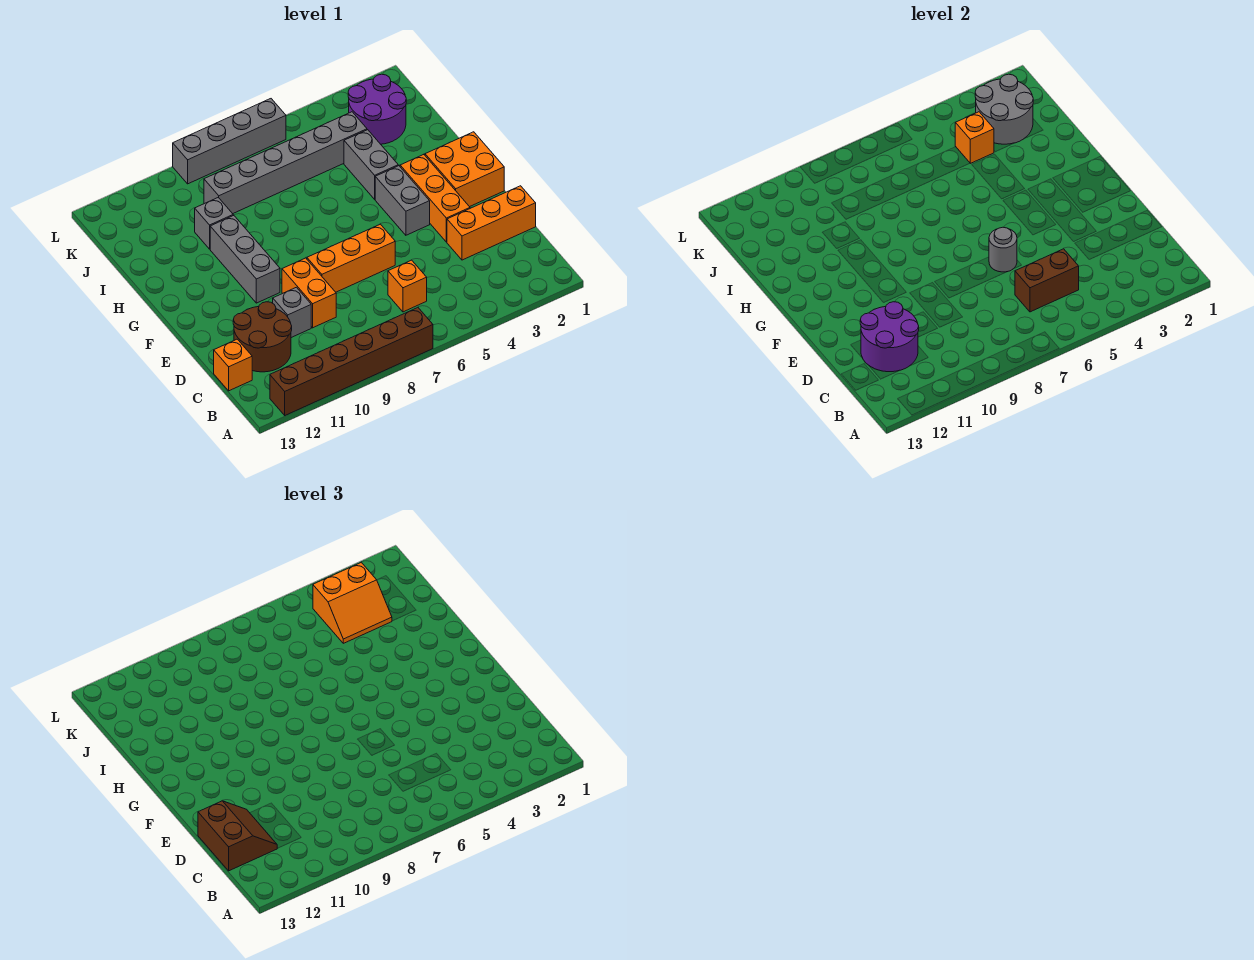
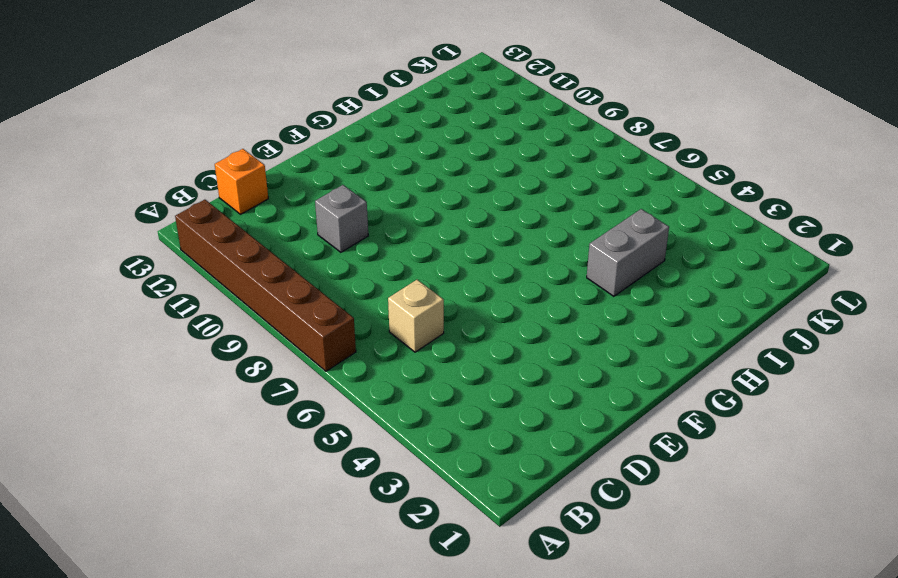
tan brick C6 level 1 -> orange brick C6 level 1
none -> brown round brick C11:D12 level 1
none -> orange brick D1:D3 level 1
none -> orange brick D9:E9 level 1

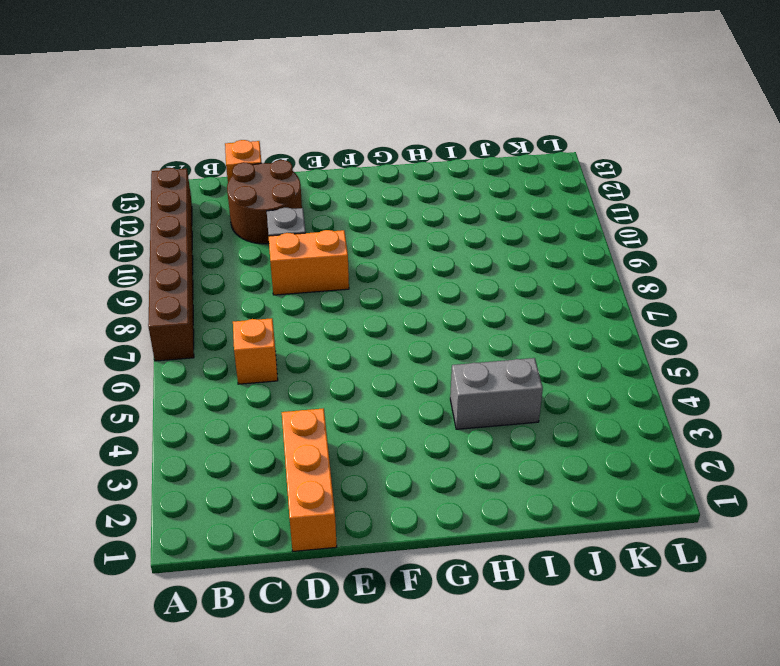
none -> orange brick E3:G3 level 1
none -> orange brick E6:E8 level 1
none -> orange brick F1:G2 level 1

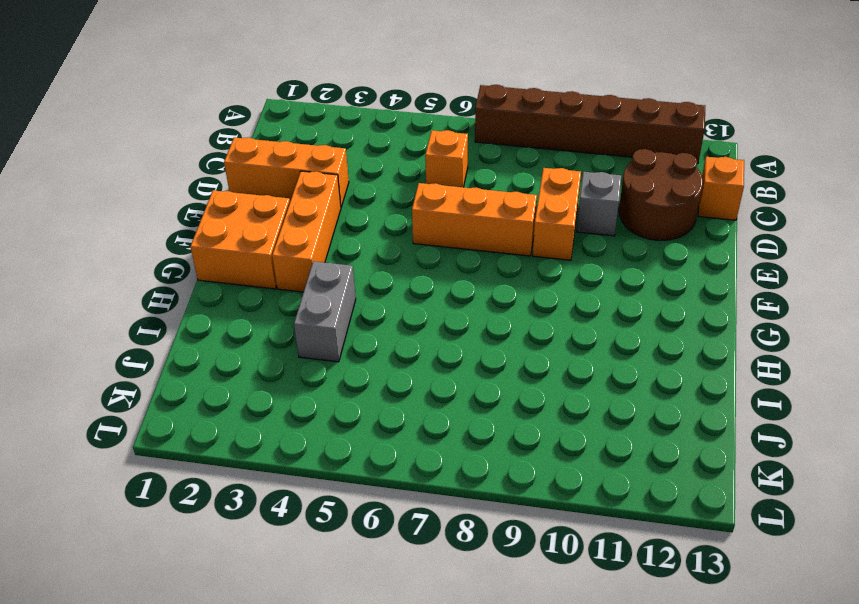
none -> grey brick F4:G4 level 1
none -> grey brick F10:H10 level 1
none -> grey brick I10 level 1

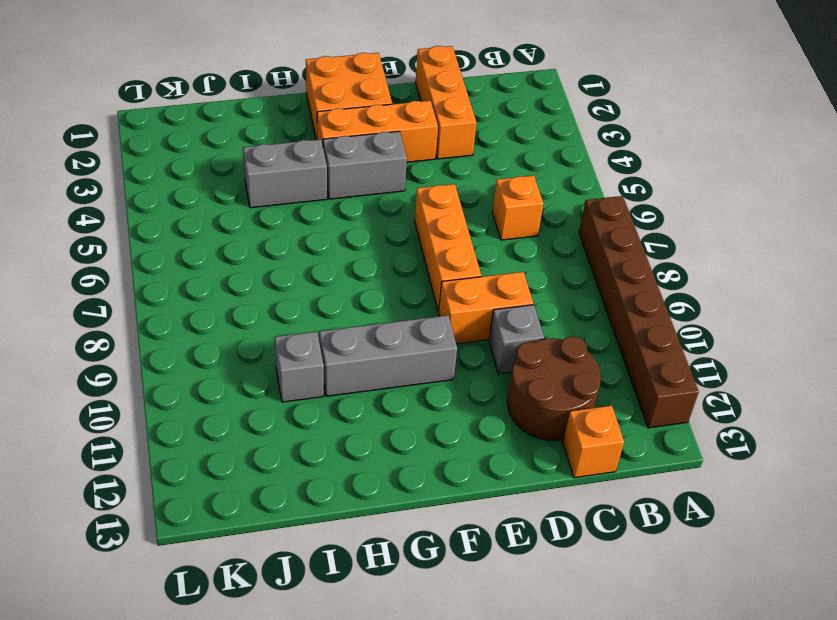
none -> purple round brick J2:K3 level 1
none -> grey brick J4:J9 level 1
none -> grey brick L6:L9 level 1

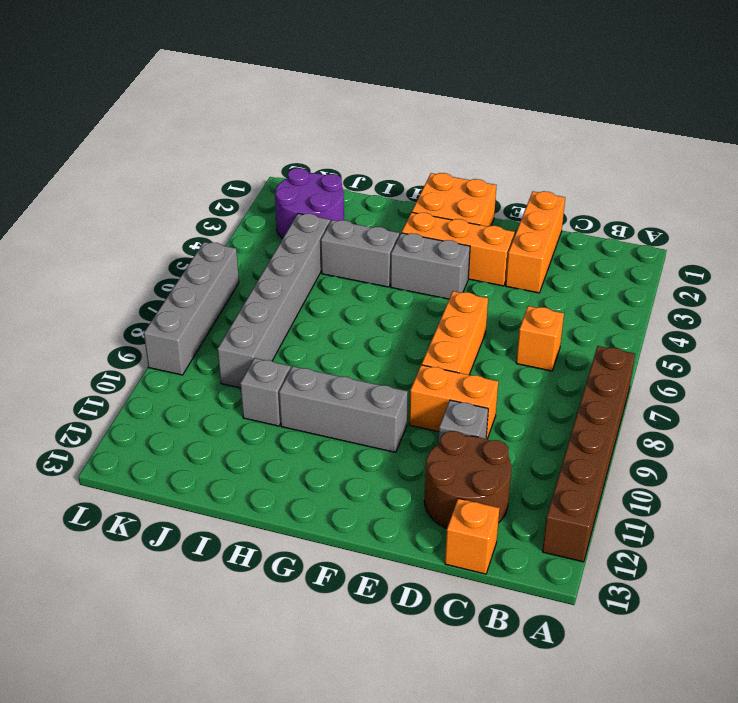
none -> brown brick C5:C6 level 2
none -> purple round brick C11:D12 level 2
none -> grey round brick E6 level 2

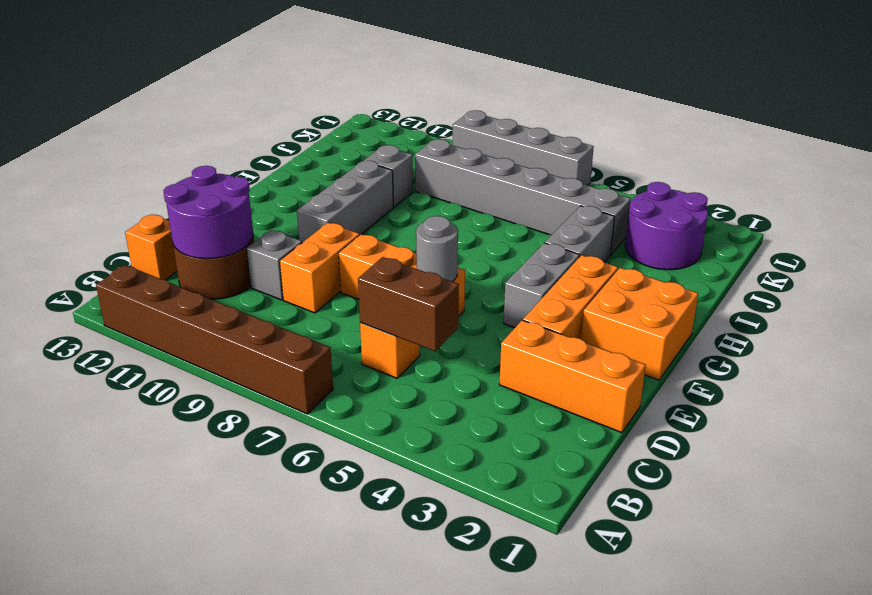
none -> grey round brick J2:K3 level 2
none -> orange brick J4 level 2
none -> brown slope C12:D13 level 3 top 13

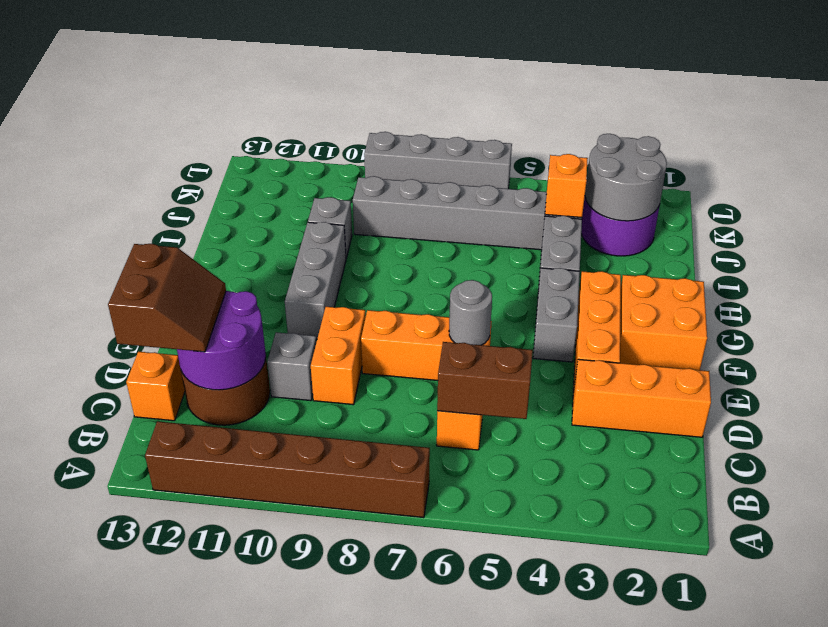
none -> orange slope J3:K4 level 3 top K

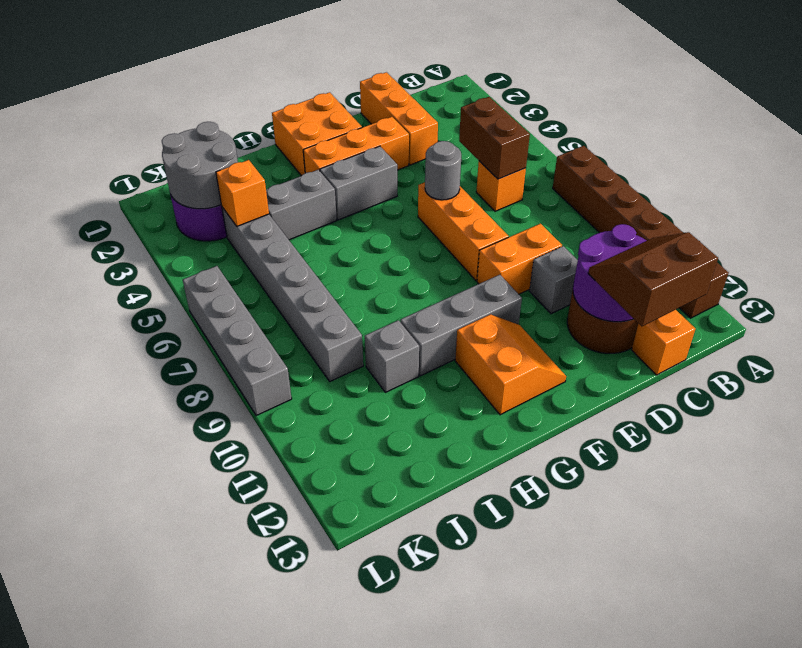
orange slope F11:G12 level 1 top G -> orange slope J3:K4 level 3 top K

